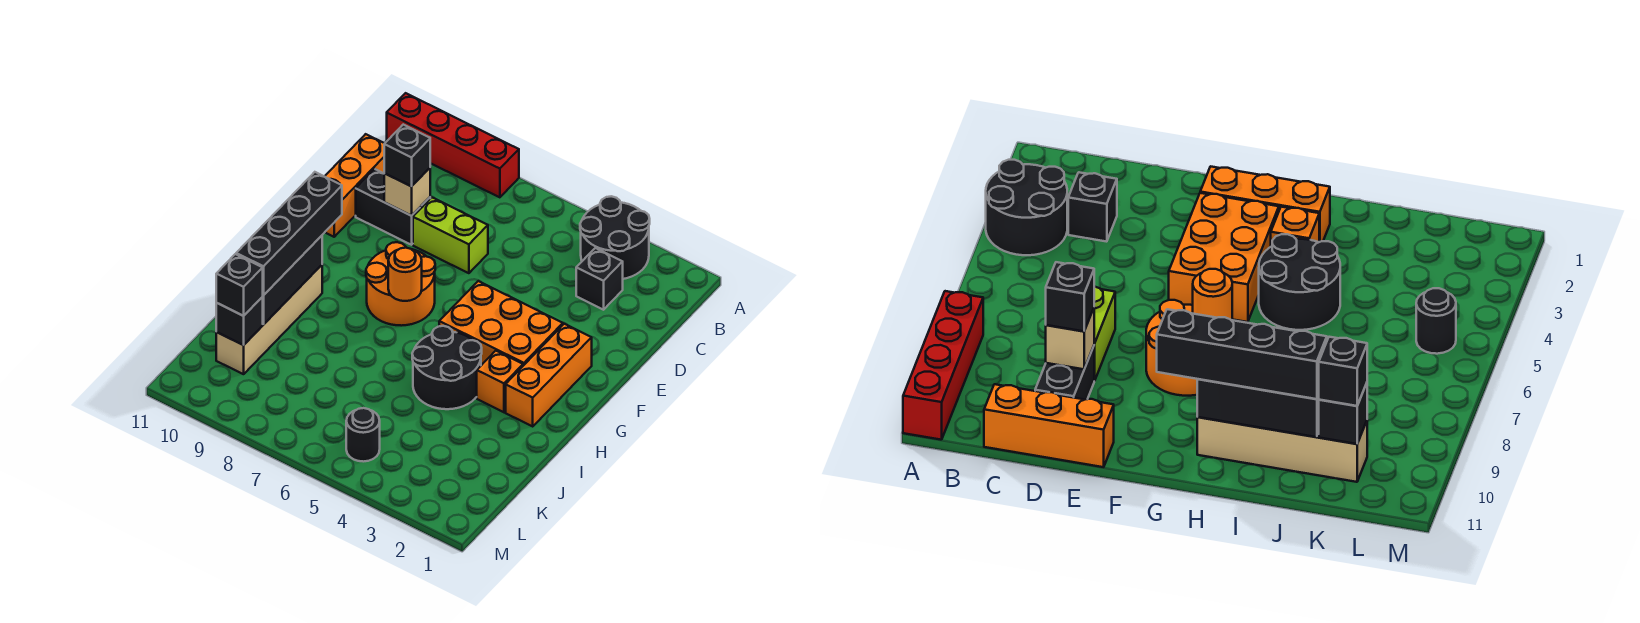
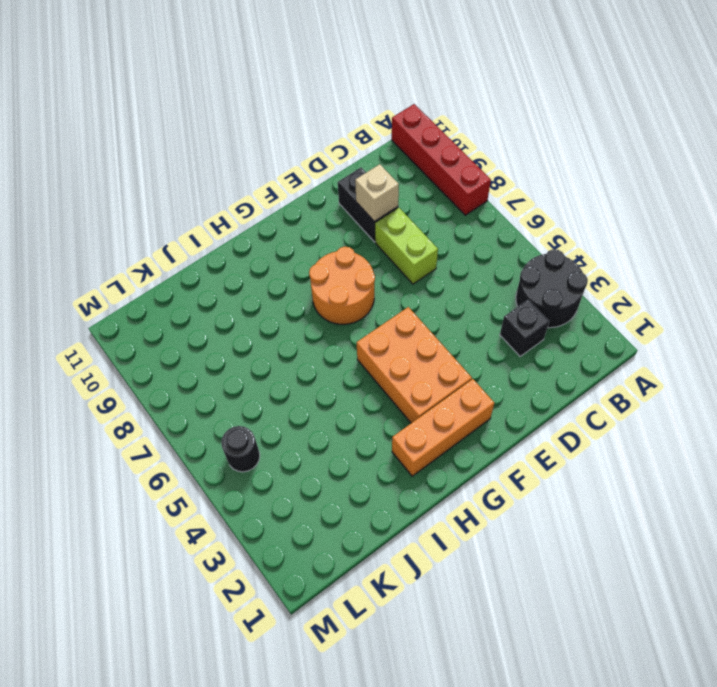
none -> orange brick C11:E11 level 1
none -> orange brick H3 level 1
none -> black round brick H4:I5 level 1

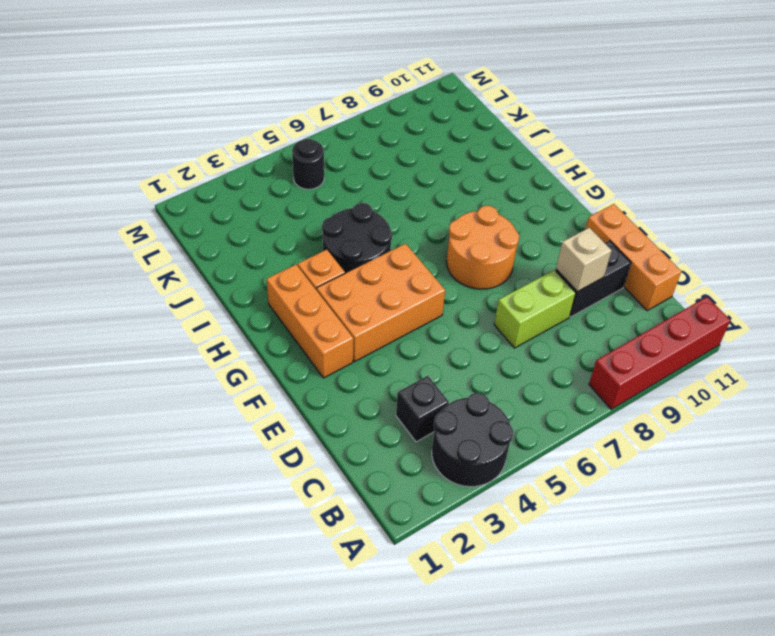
none -> tan brick H10:K10 level 1
none -> orange round brick G7 level 2
none -> black brick H10:J10 level 2

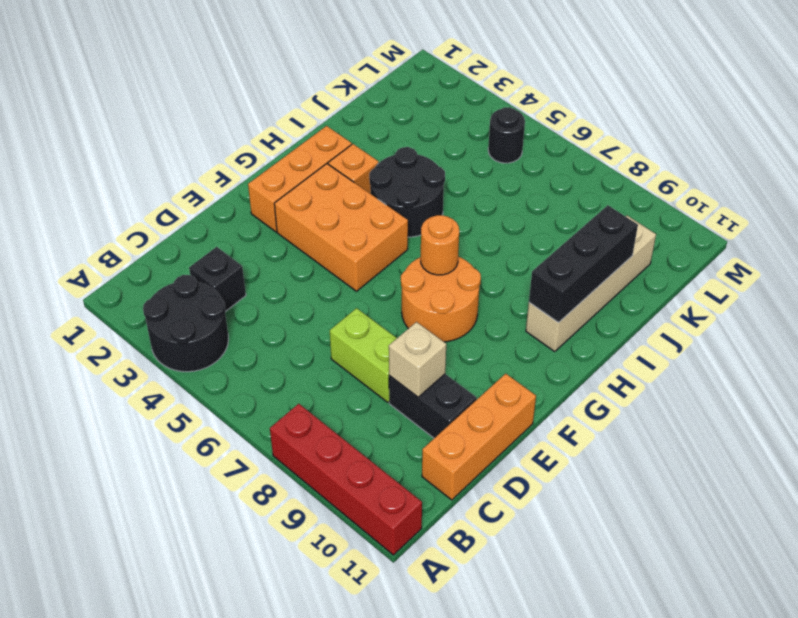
none -> black brick K10 level 2
none -> black brick D9 level 3
none -> black brick G10:J10 level 3

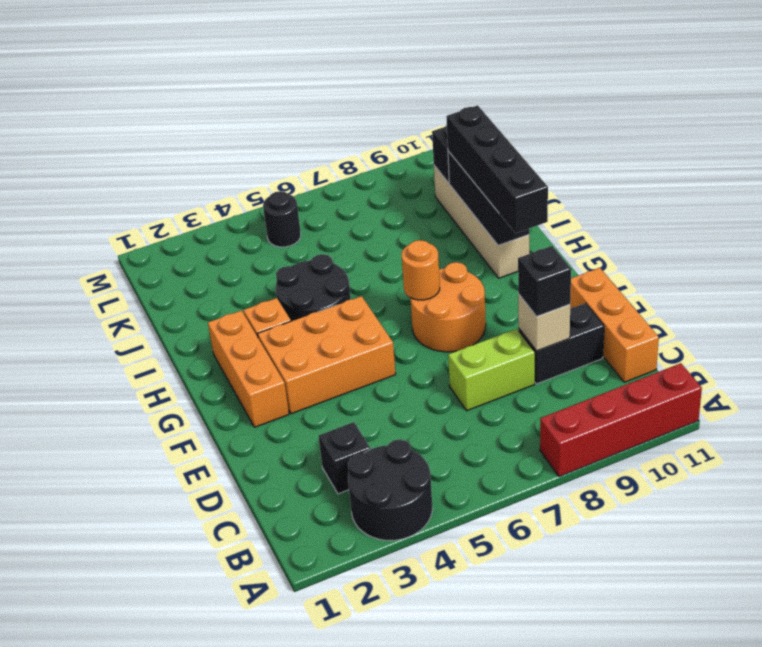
none -> black brick K10 level 3

